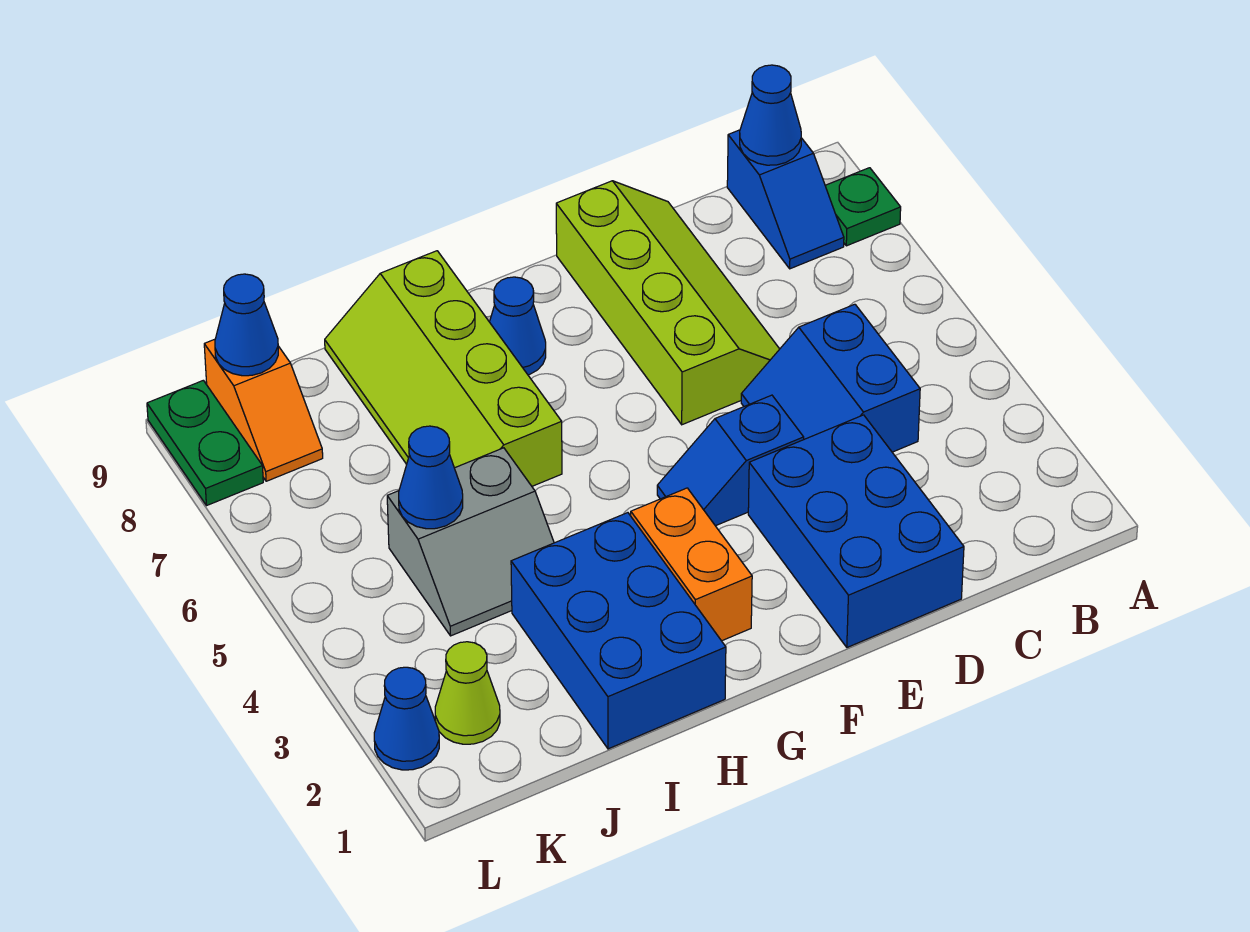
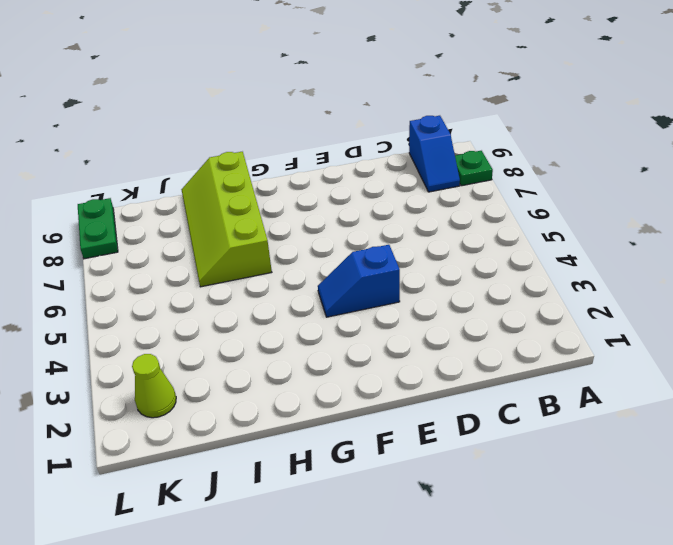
none -> blue slope C4:D5 level 1 top C
none -> blue brick D1:E3 level 1
none -> lime slope D6:E9 level 1 top E

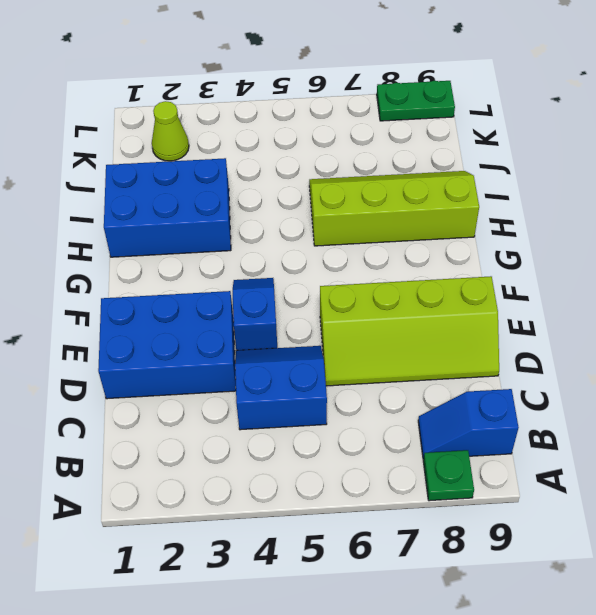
none -> orange brick G2:G3 level 1
none -> blue cone G8 level 1
none -> grey slope I4:J5 level 1 top 5

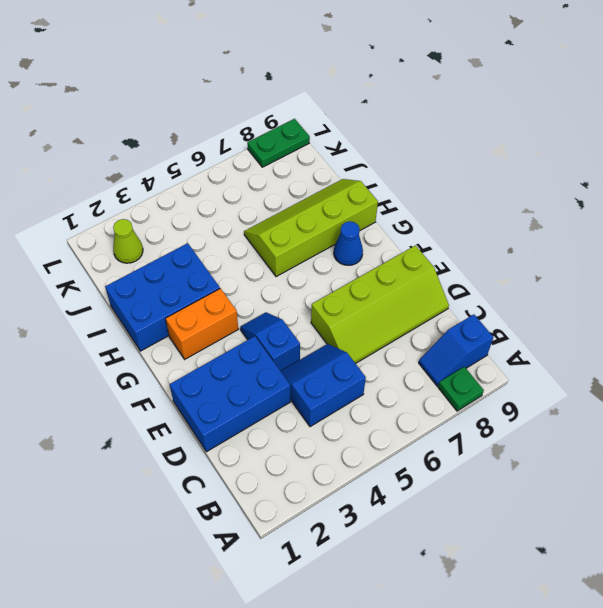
none -> grey slope I4:J5 level 1 top 5
none -> orange slope K8:K9 level 1 top 9
none -> blue cone L2 level 1

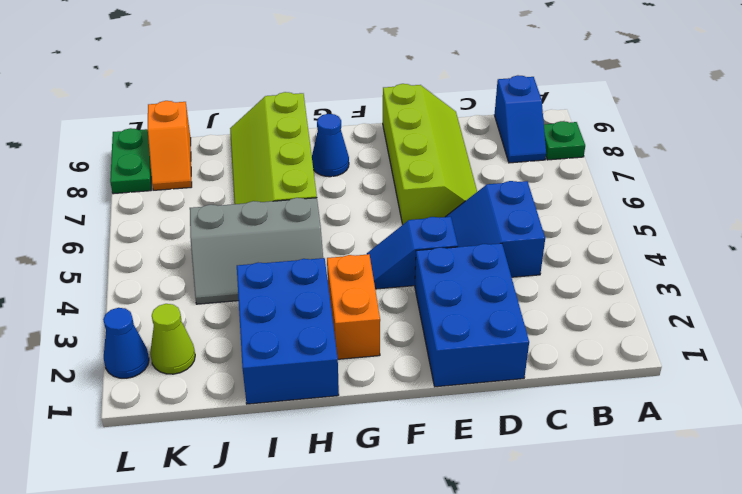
grey slope H4:J5 level 1 top 5 -> grey slope I4:J5 level 1 top 5
none -> blue cone B9 level 2
none -> blue cone J5 level 2
none -> blue cone K9 level 2

